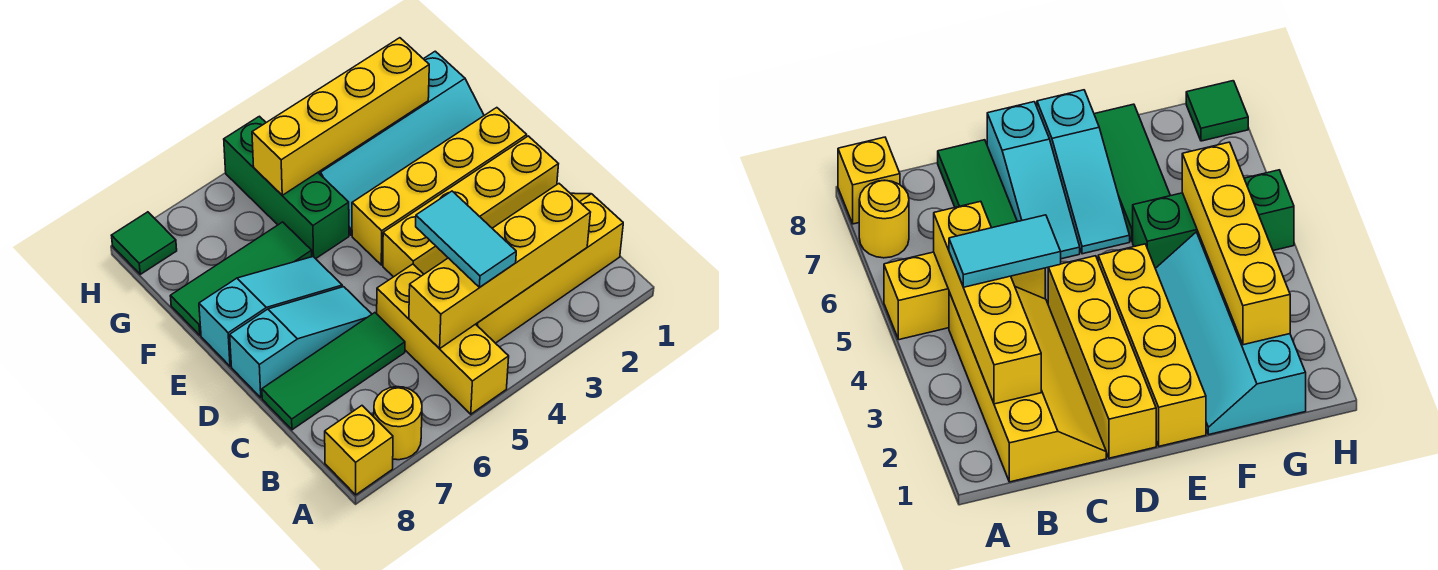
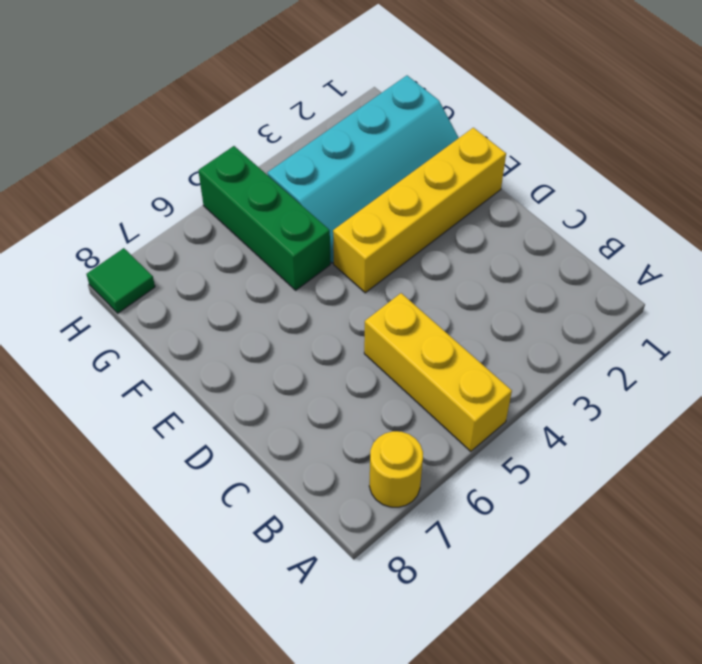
none -> yellow brick A8 level 1
none -> yellow slope B1:C4 level 1 top B
none -> green tile C6:C8 level 1

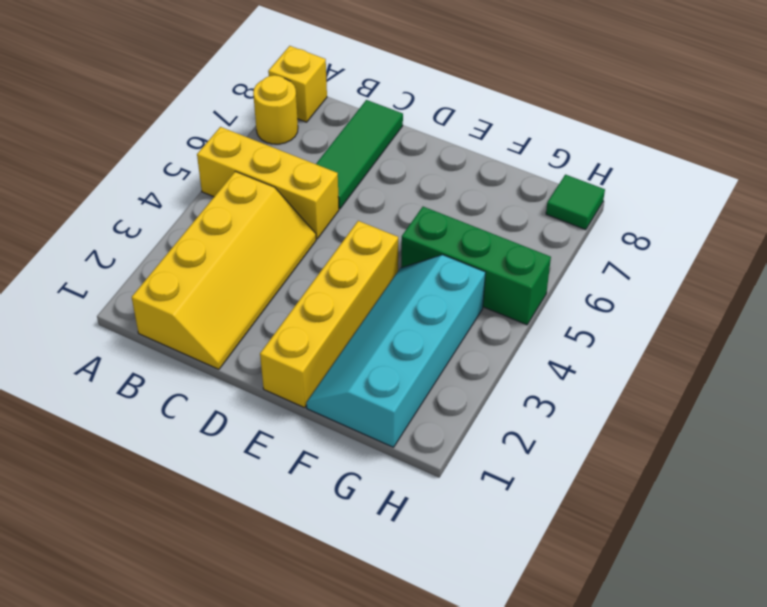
none -> yellow brick D1:D4 level 1
none -> cyan slope D6:D8 level 1 top 8
none -> cyan slope E6:E8 level 1 top 8

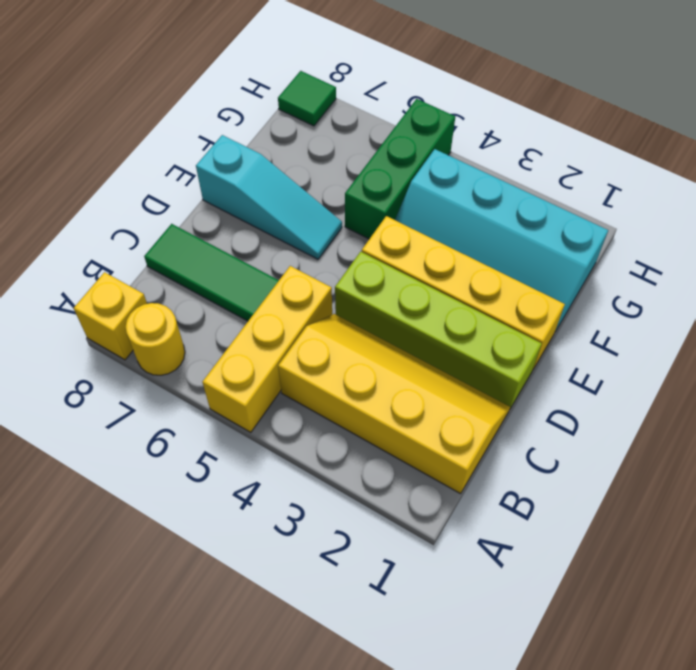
lime brick D1:D4 level 1 -> yellow brick D1:D4 level 1
none -> cyan slope D6:D8 level 1 top 8
none -> green tile F6:F8 level 1
none -> yellow brick B2:B5 level 2

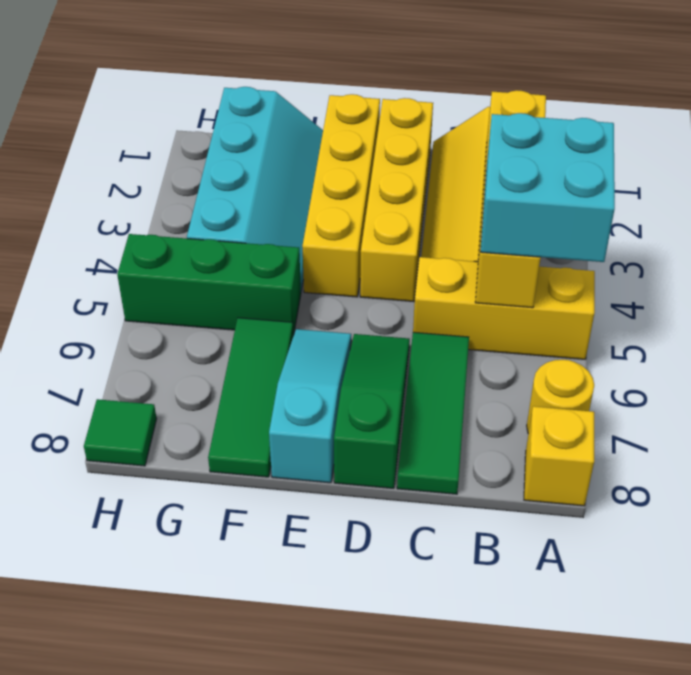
cyan brick A4:B5 level 3 -> cyan tile B4:C4 level 3
green slope D6:D8 level 1 top 8 -> cyan slope D6:D8 level 1 top 8
none -> yellow brick G2:G5 level 2

